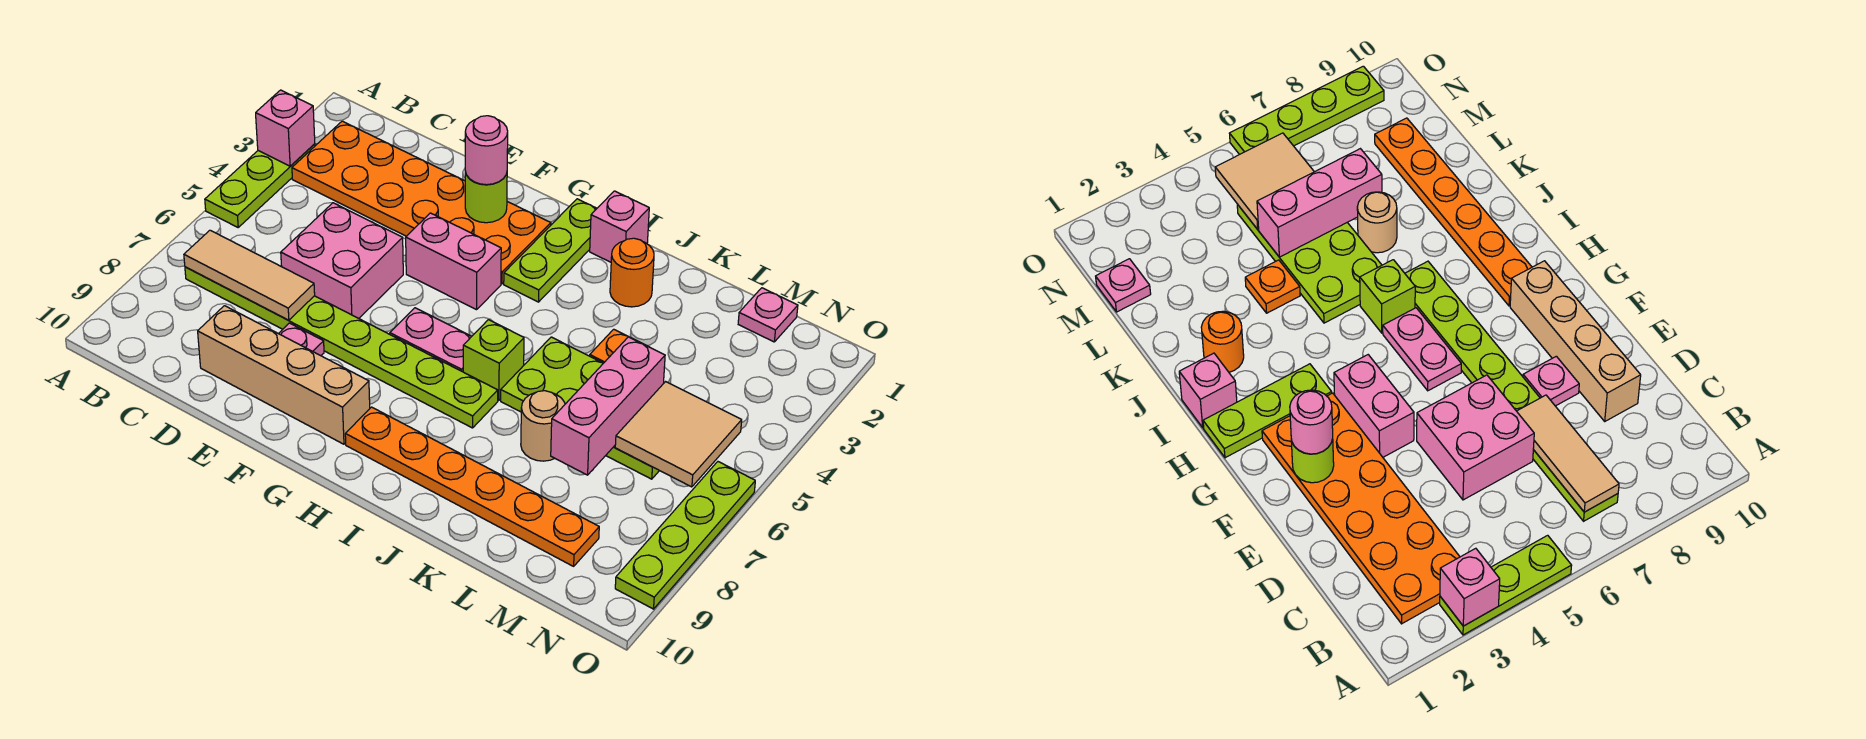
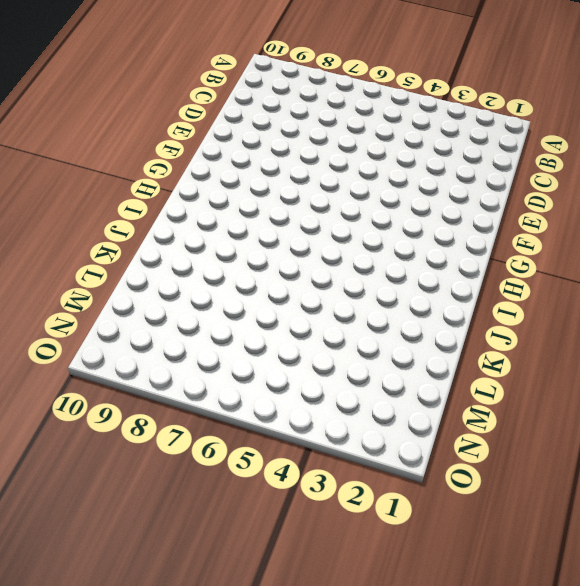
none -> lime plate A3:A5 level 1
none -> orange plate B2:G3 level 1
none -> lime plate B7:I7 level 1

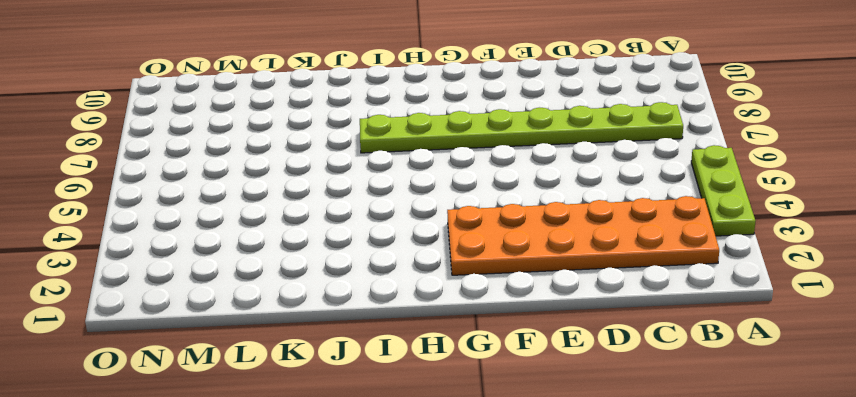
none -> pink brick D5:E6 level 1
none -> tan brick D9:G9 level 1
none -> pink plate E8 level 1

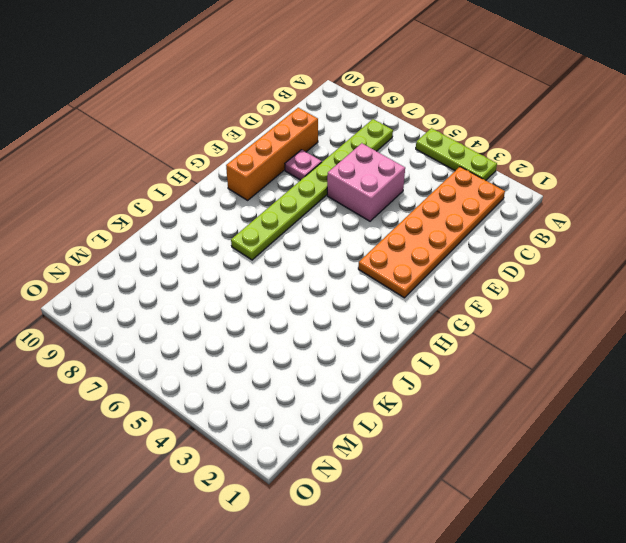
orange brick D9:G9 level 1 -> tan brick D9:G9 level 1
none -> pink brick F4:G4 level 1
none -> pink plate G6:H6 level 1
none -> lime plate H1:H3 level 1

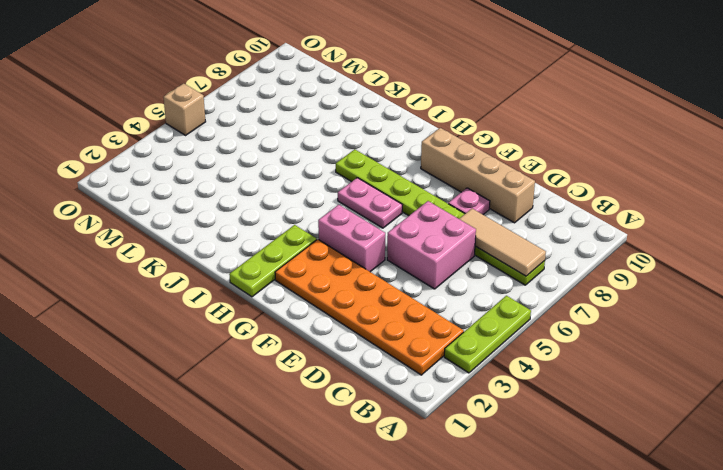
tan brick O5 level 1 -> none
none -> orange plate H9:M9 level 1
none -> pink brick I1 level 1
none -> lime brick I6 level 1

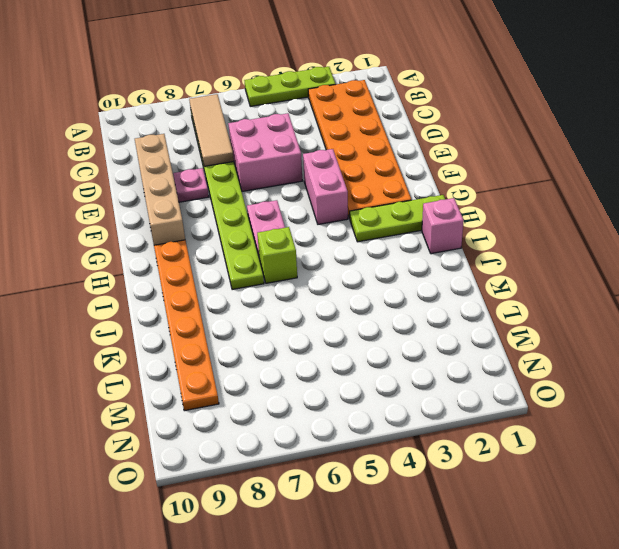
none -> orange round brick J2 level 1
none -> lime plate J5:M6 level 1
none -> orange plate K4 level 1

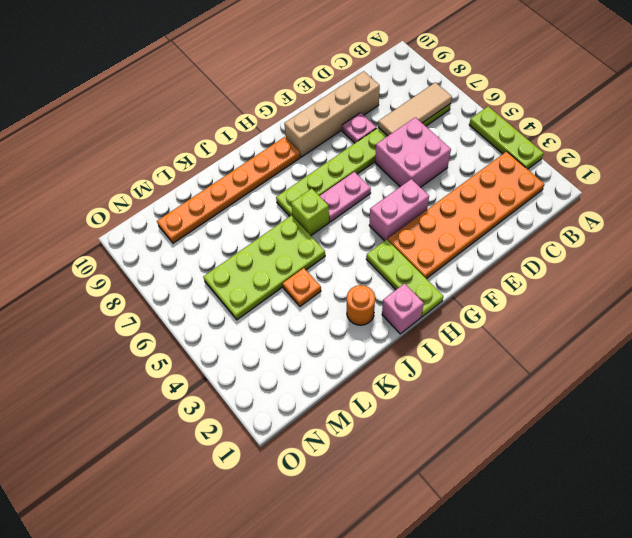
none -> tan round brick K7 level 1
none -> pink plate M1 level 1
none -> lime plate O6:O9 level 1

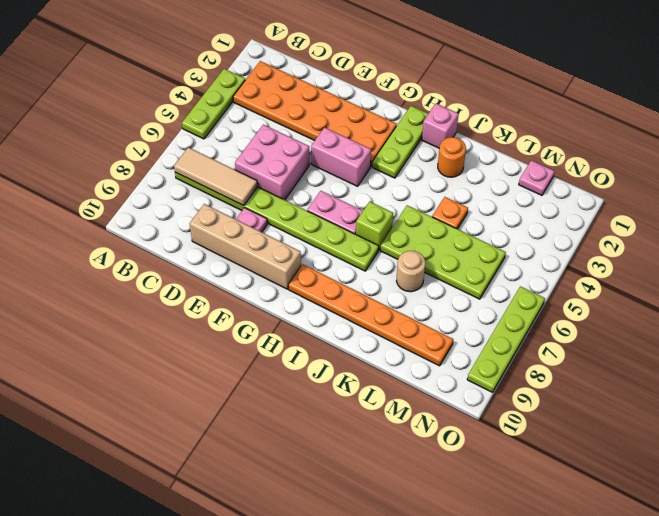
none -> pink brick A3 level 2
none -> lime round brick F2 level 2
none -> pink brick L5:L7 level 2

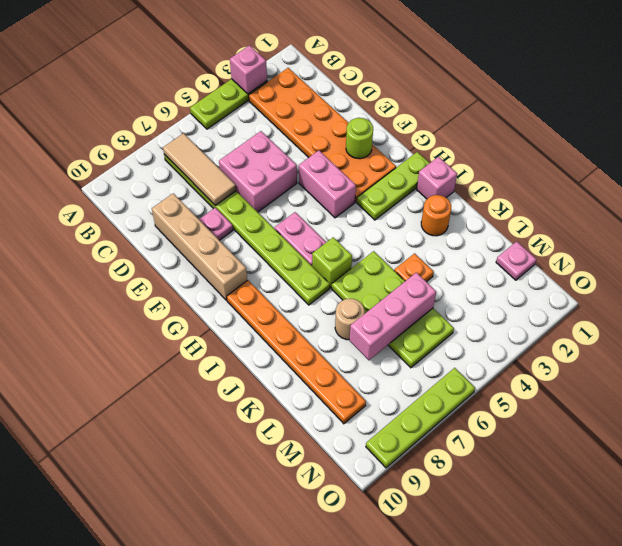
none -> tan tile M5:N6 level 2
none -> pink round brick F2 level 3

